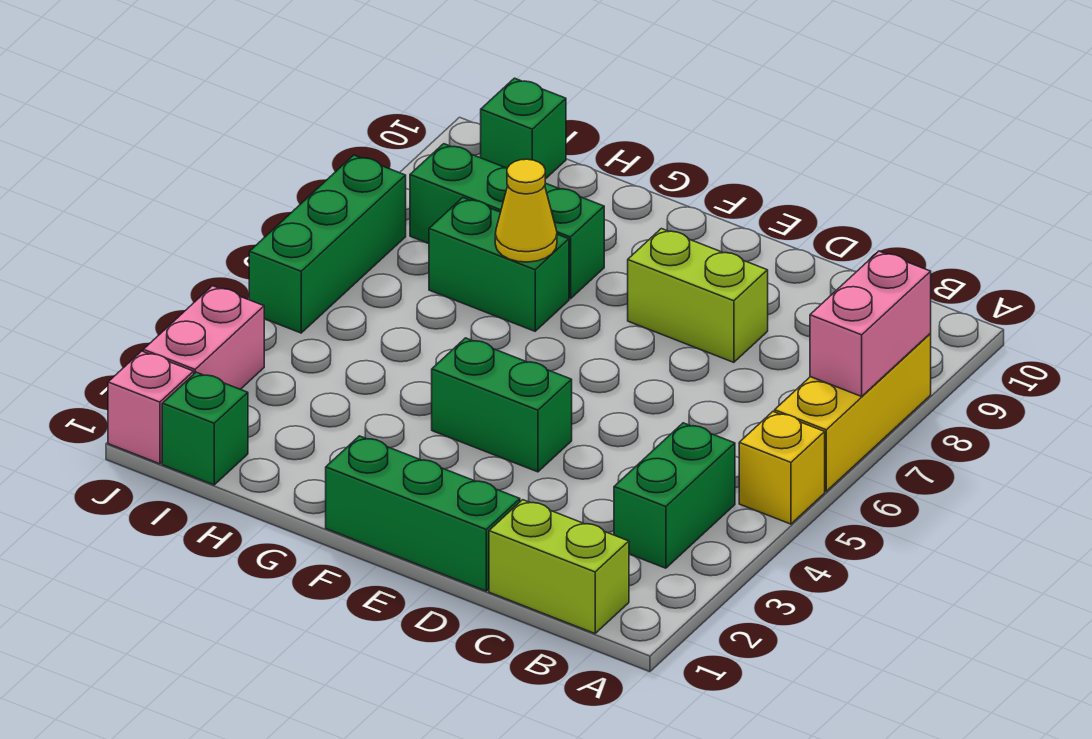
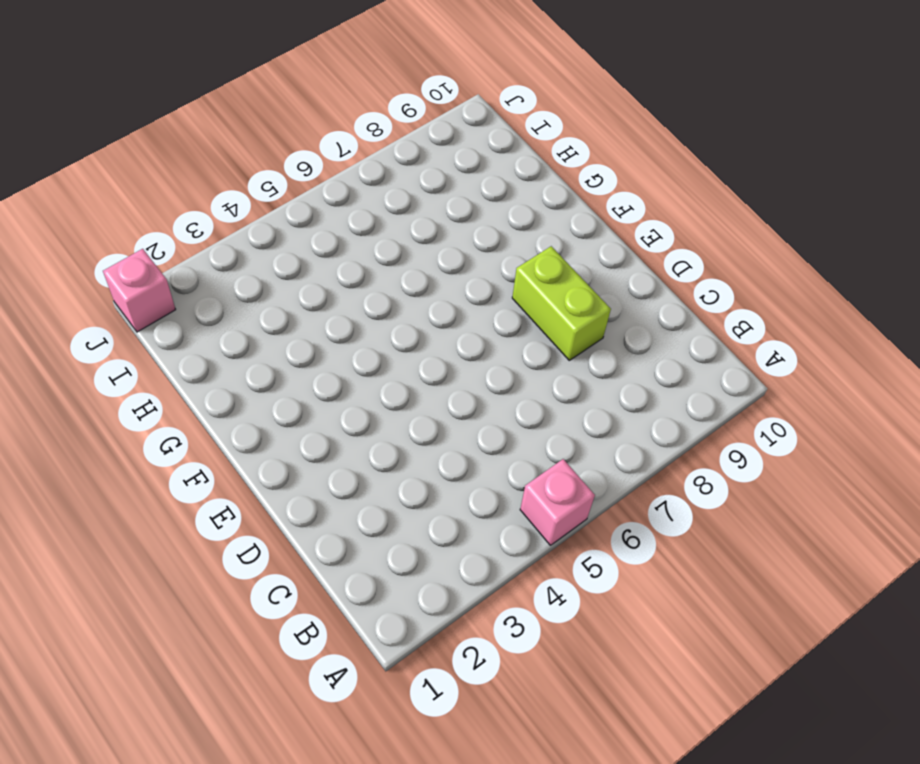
pink brick A5 level 1 -> yellow brick A5 level 1
none -> yellow brick A6:A8 level 1
none -> lime brick B1:C1 level 1
none -> green brick B3:B4 level 1

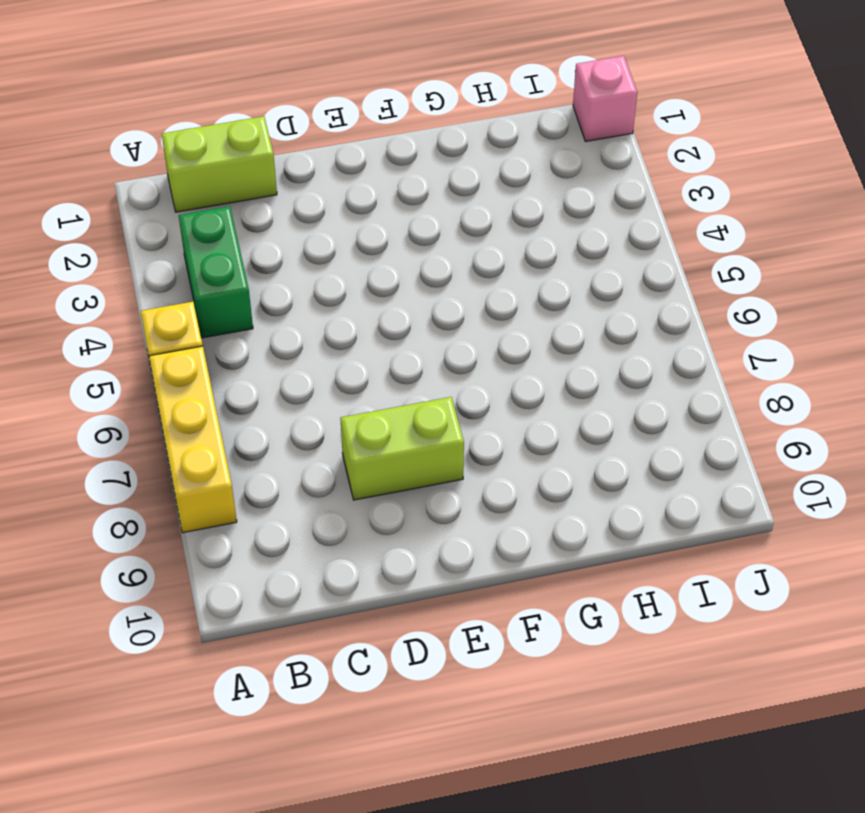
none -> green brick D1:F1 level 1
none -> green brick E4:F4 level 1
none -> green brick G7:H7 level 1

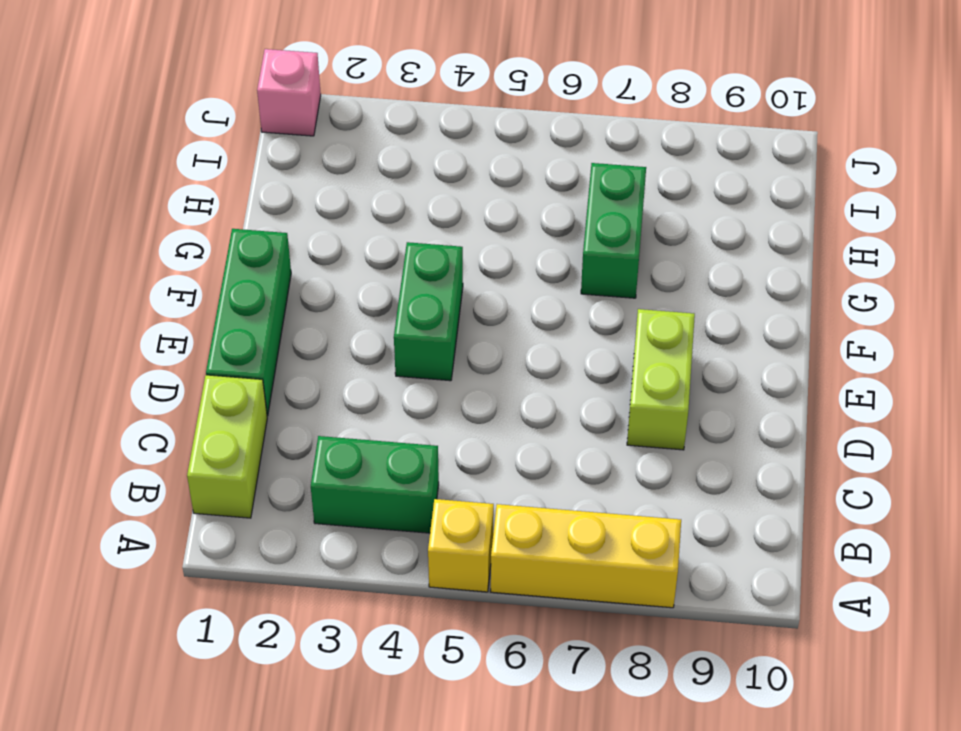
none -> green brick G8:I8 level 1
none -> green brick I1 level 1
none -> green brick I10 level 1

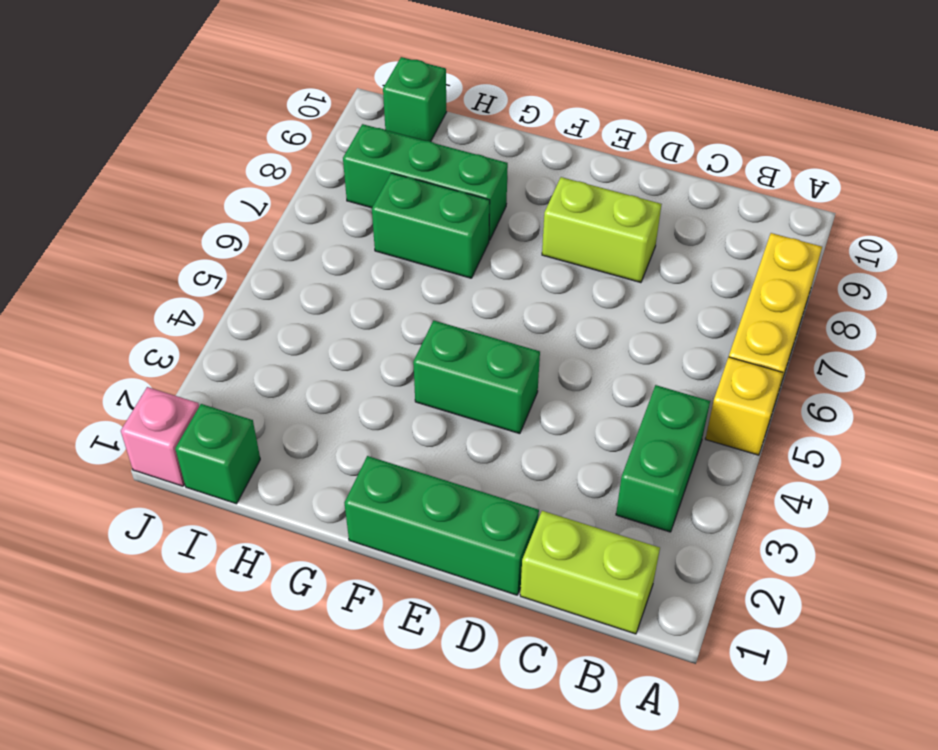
none -> pink brick J2:J3 level 1
none -> green brick J5:J7 level 1
none -> pink brick A7:A8 level 2

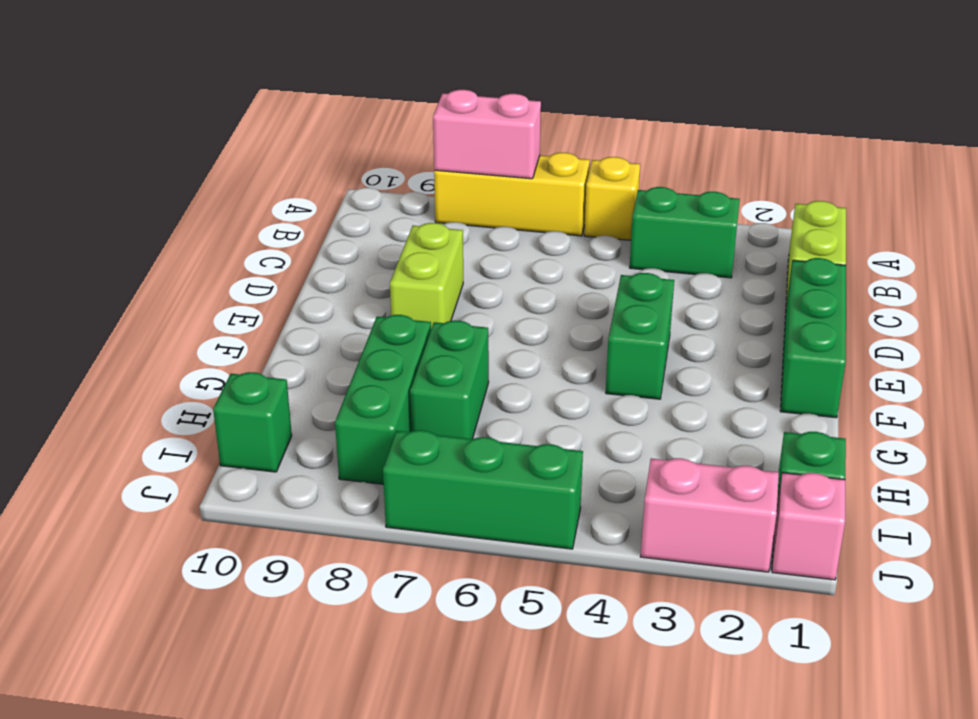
none -> yellow cone G7 level 2

